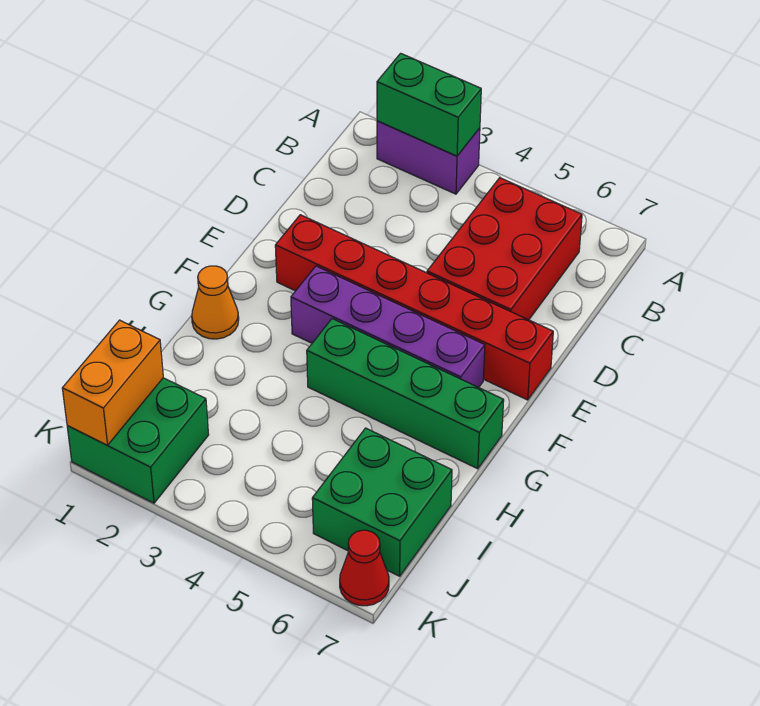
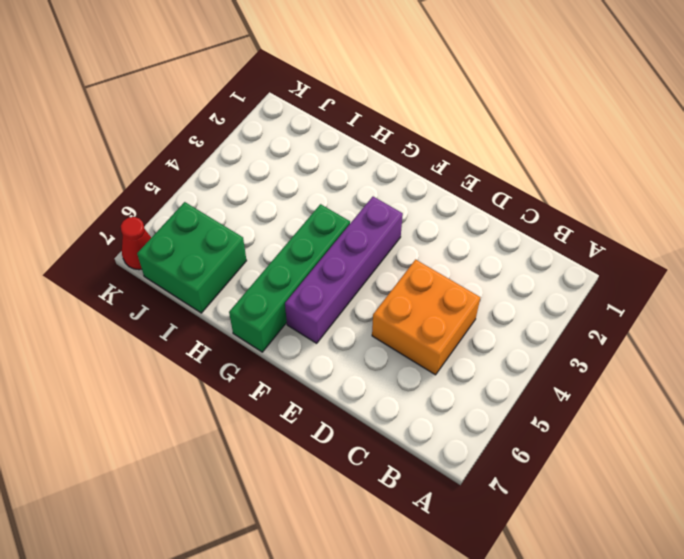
orange brick C4:D5 level 1 -> red brick B5:D6 level 1
none -> purple brick A2:A3 level 1
none -> red brick E2:E7 level 1

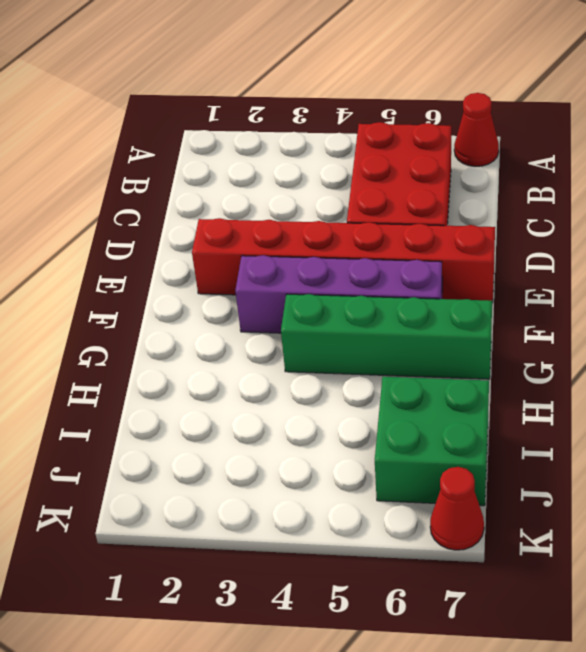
red cone A7 level 1 -> none
none -> purple brick A2:A3 level 1
none -> orange cone G1 level 1

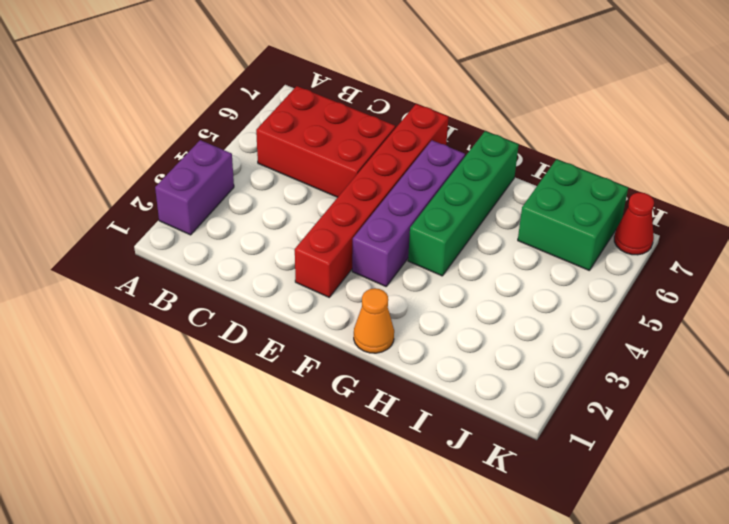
none -> green brick J1:K2 level 1
none -> green brick A2:A3 level 2

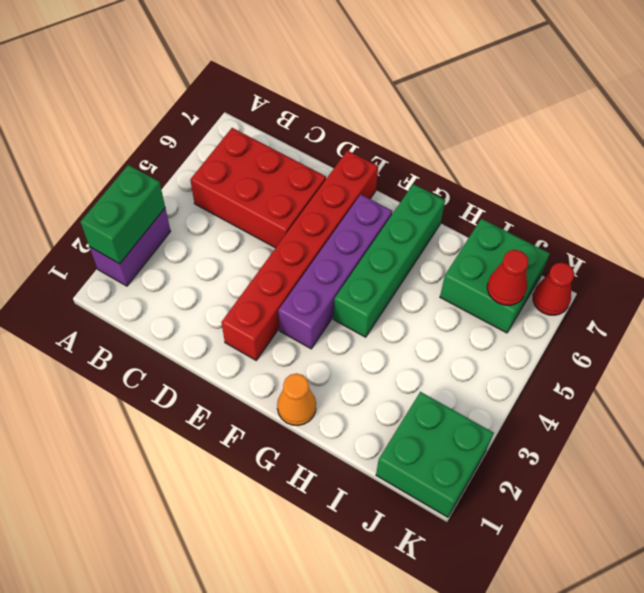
red cone J6 level 2 -> none
none -> orange brick J1:K1 level 2

